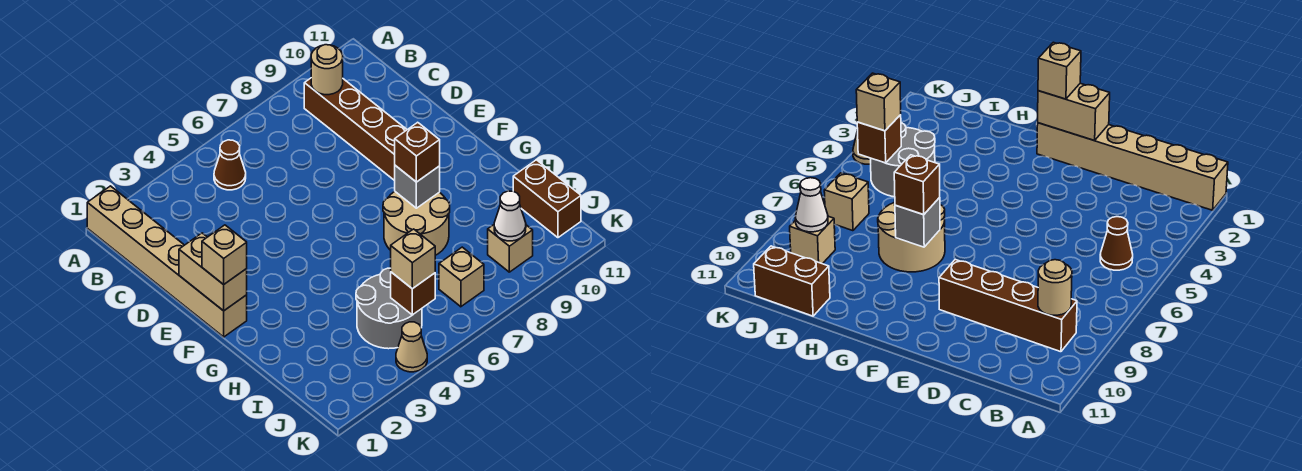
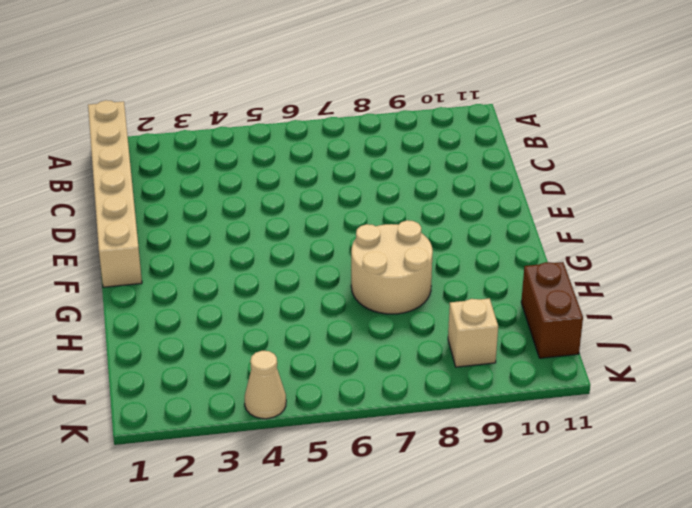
none -> brown cone B5 level 1
none -> brown brick B9:E9 level 1
none -> grey round brick I4:J5 level 1

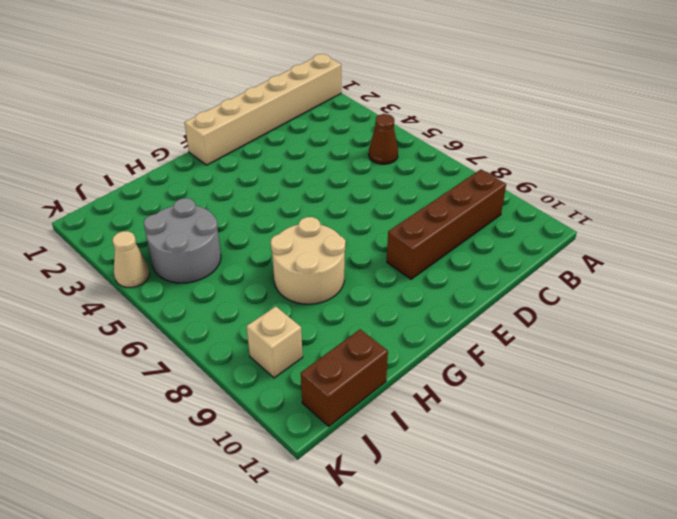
none -> tan brick J7 level 1
none -> tan round brick B9 level 2
none -> tan brick E1:F1 level 2

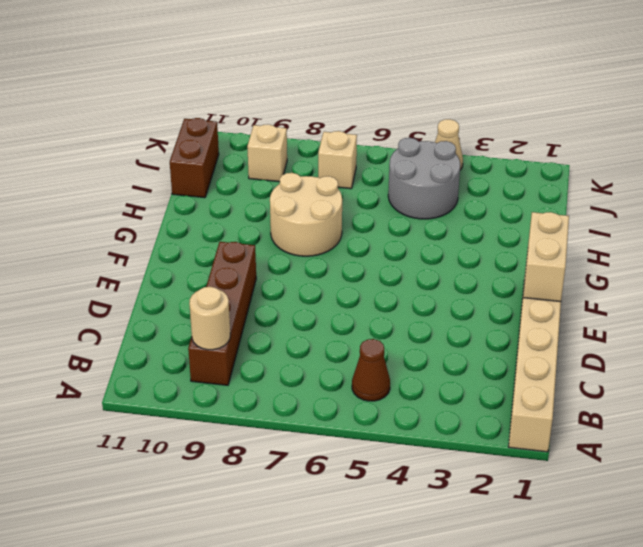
none -> grey brick G8 level 2
none -> brown brick J5 level 2
none -> white cone J9 level 2

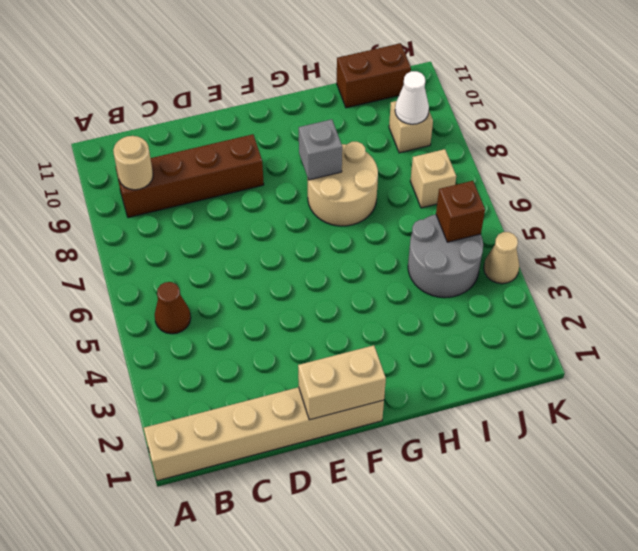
none -> tan brick F1 level 3
none -> brown brick G8 level 3
none -> tan brick J5 level 3

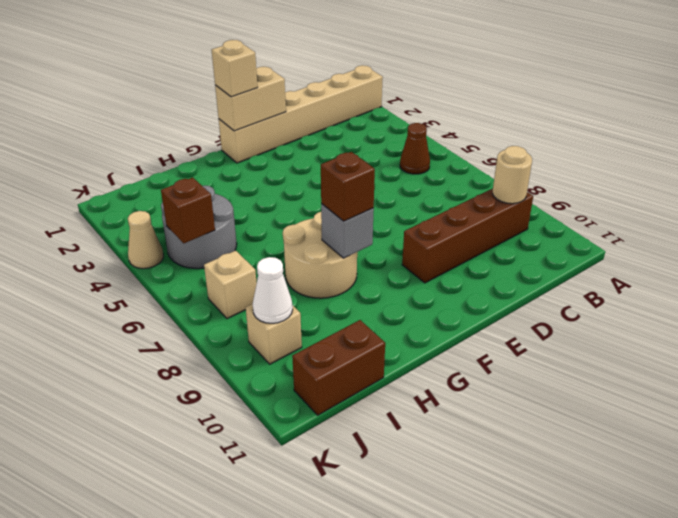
none -> tan brick J5 level 3

